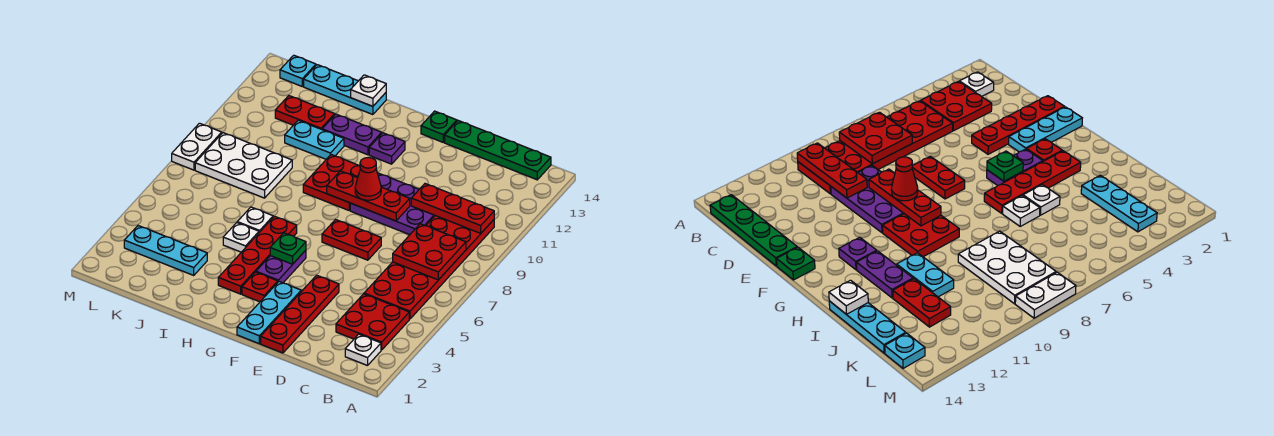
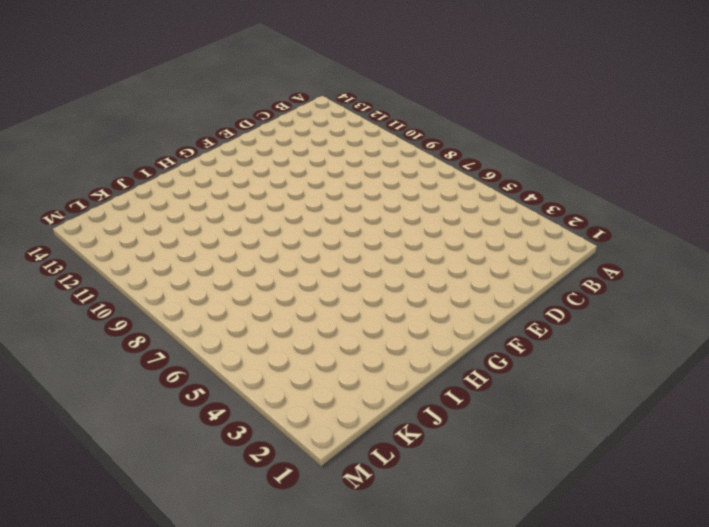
none -> white plate B2 level 1
none -> red plate B3:C4 level 1
none -> red plate B5:C10 level 1
none -> green plate B14:E14 level 1

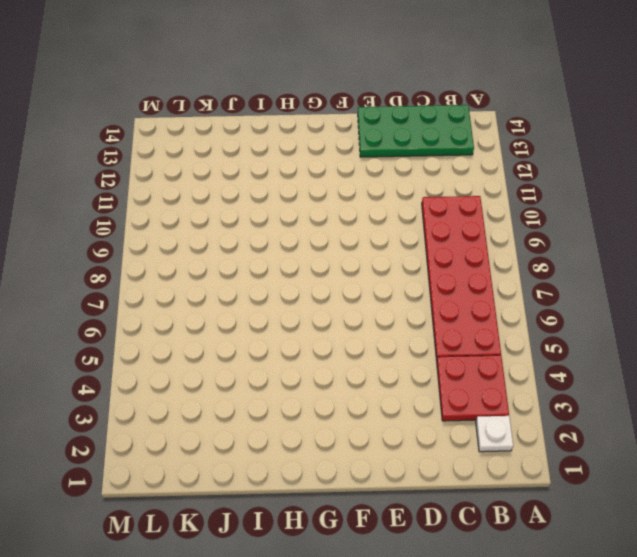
green plate B13:E14 level 1 -> green plate B14:E14 level 1
none -> purple plate D9:F10 level 1
none -> red plate E1:E4 level 1
none -> red plate E7:F7 level 1
none -> cyan plate F1:F3 level 1

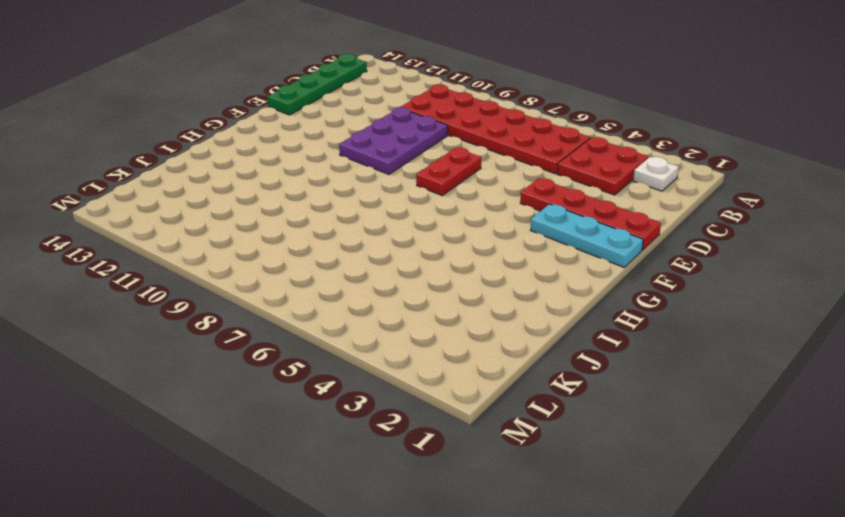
none -> green plate F14 level 1
none -> red plate G3 level 1
none -> purple plate G4:G5 level 1
none -> red plate G9:H10 level 1

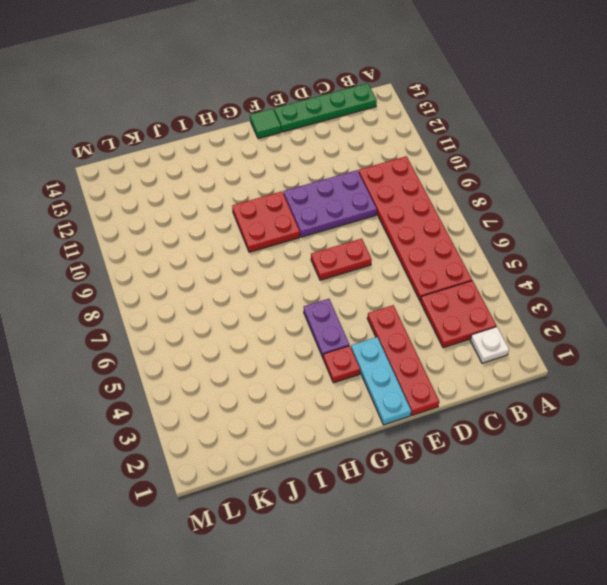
green tile F14 level 1 -> green plate F14 level 1
none -> purple plate G12 level 1
none -> red plate H3:H6 level 1
none -> purple plate H12:I12 level 1
none -> white plate I5 level 1

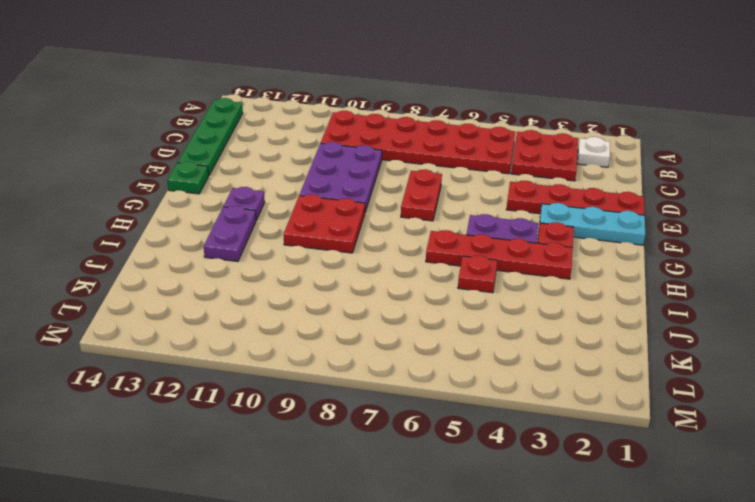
red plate I5 level 1 -> white plate I5 level 1
none -> white plate I6 level 1
none -> cyan plate I11:J11 level 1
none -> cyan plate I14:K14 level 1
none -> cyan plate J3:L3 level 1

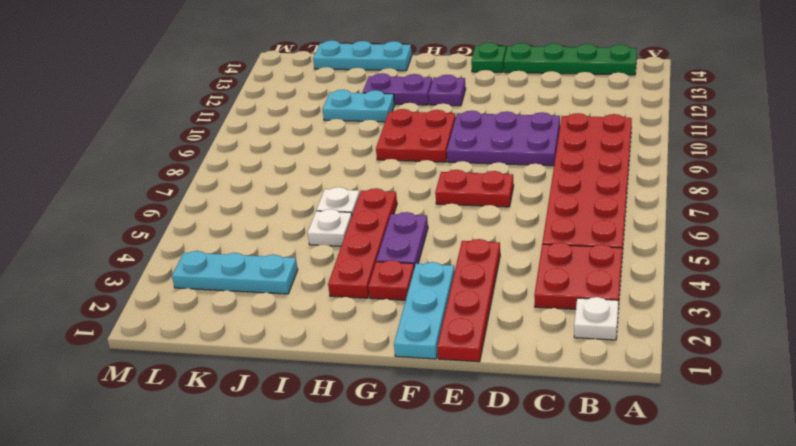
none -> white plate J8:L9 level 1
none -> red plate J12:K12 level 1
none -> cyan plate L14 level 1
none -> white plate M8:M9 level 1

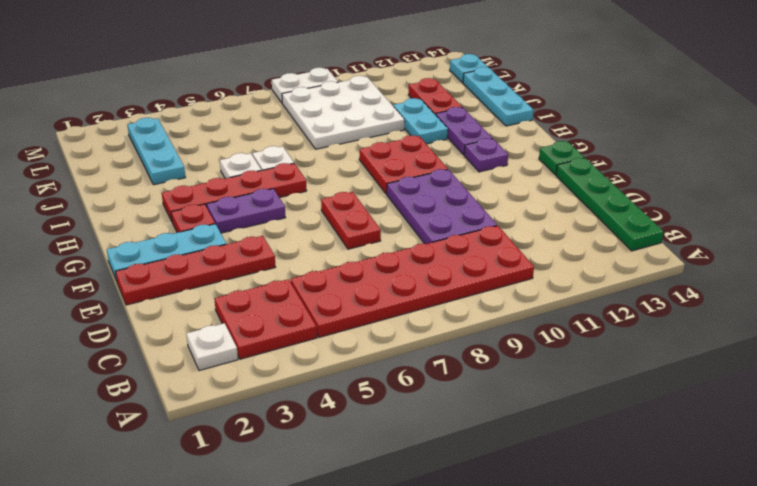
white plate J8:L10 level 1 -> white plate J8:L9 level 1
none -> red plate B7:C8 level 2
none -> red plate B10:D10 level 2
none -> red plate E9:G9 level 2
none -> green plate G5 level 2

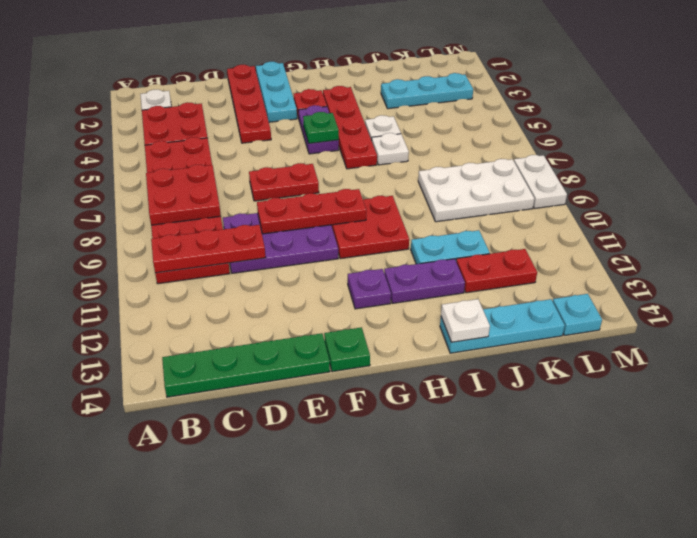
none -> red cone F9 level 3

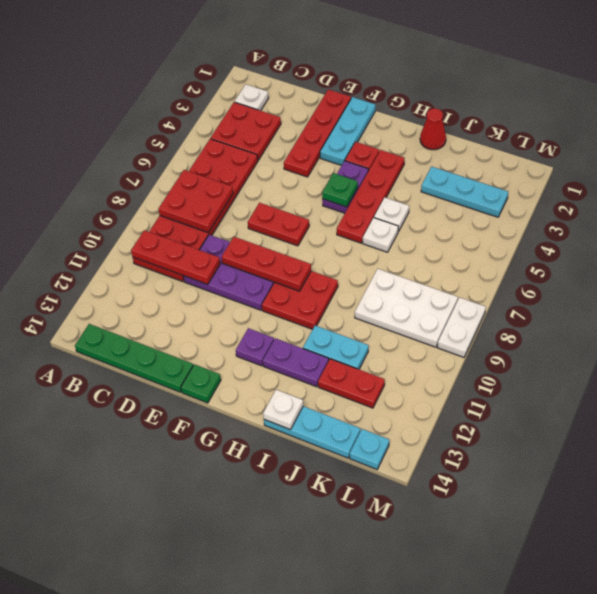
red cone I1 level 1 -> red cone F9 level 3

